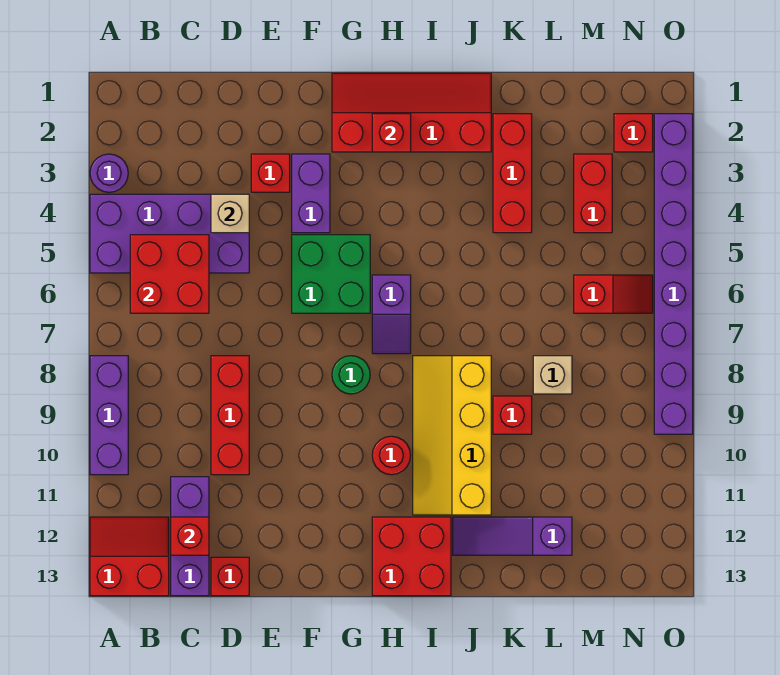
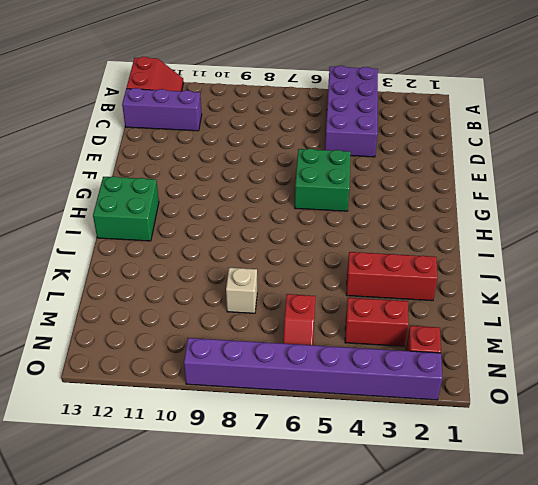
green brick H12:I13 level 1 -> red brick H12:I13 level 1
none -> purple round brick A3 level 1
none -> purple brick A8:A10 level 1
none -> red brick D8:D10 level 1

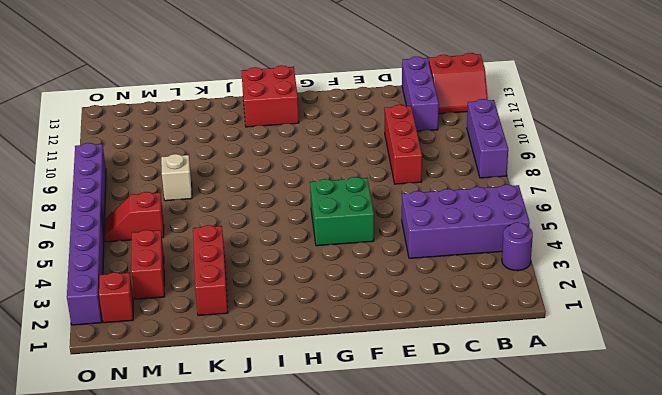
none -> red brick D13 level 1
none -> red brick E3 level 1
none -> purple brick F3:F4 level 1

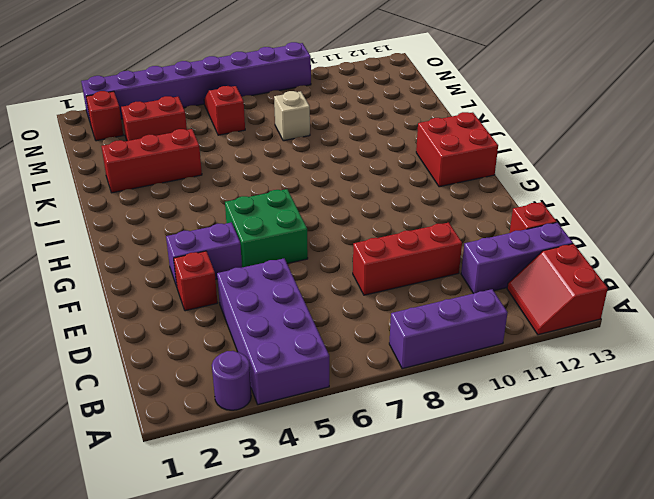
none -> red slope G1:J2 level 1 top 2
none -> green round brick G8 level 1
none -> purple slope H6:H7 level 1 top 6

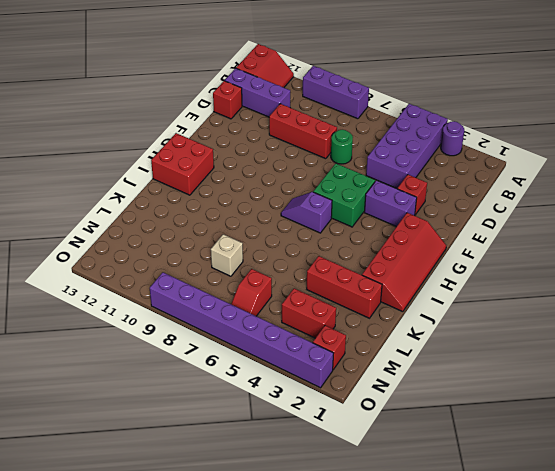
green round brick D7 level 1 -> green round brick G8 level 1
none -> red round brick H10 level 1
none -> yellow slope I8:J11 level 1 top J
none -> purple slope J12:L12 level 1 top L

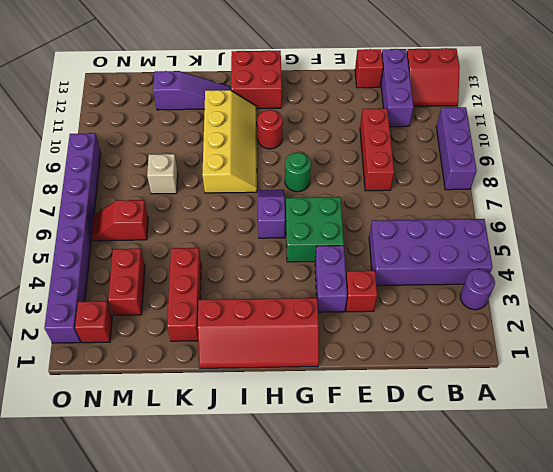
none -> red brick K9 level 1
none -> red brick B5:C6 level 2
none -> red brick C12 level 2

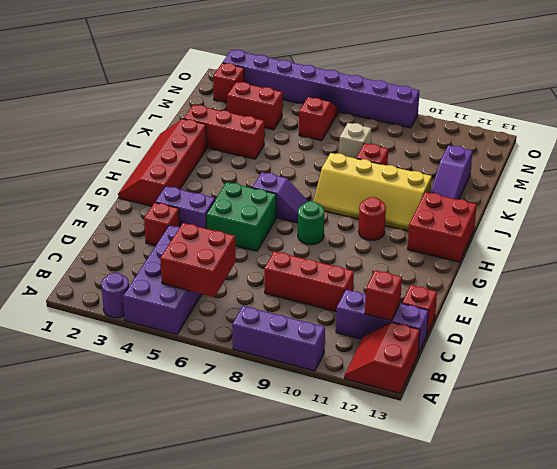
none -> tan brick D4 level 2
none -> red brick H2 level 2

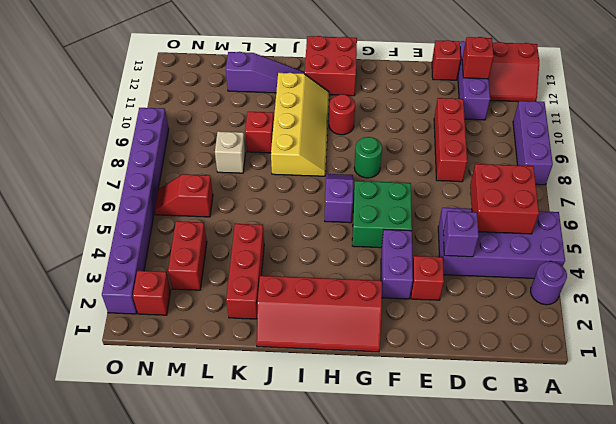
purple brick D4 level 2 -> tan brick D4 level 2
none -> red brick H2 level 2

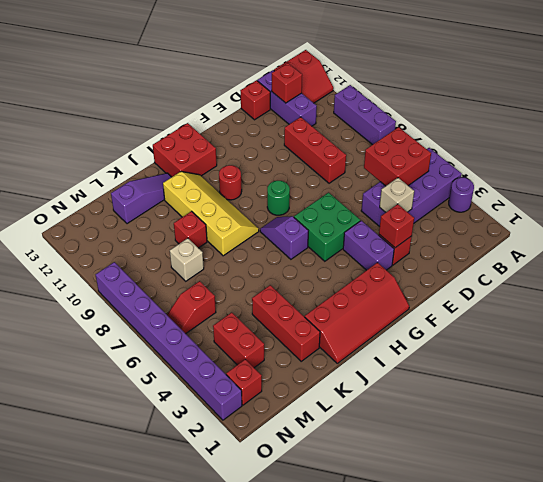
red brick E3 level 2 -> red brick H2 level 2

